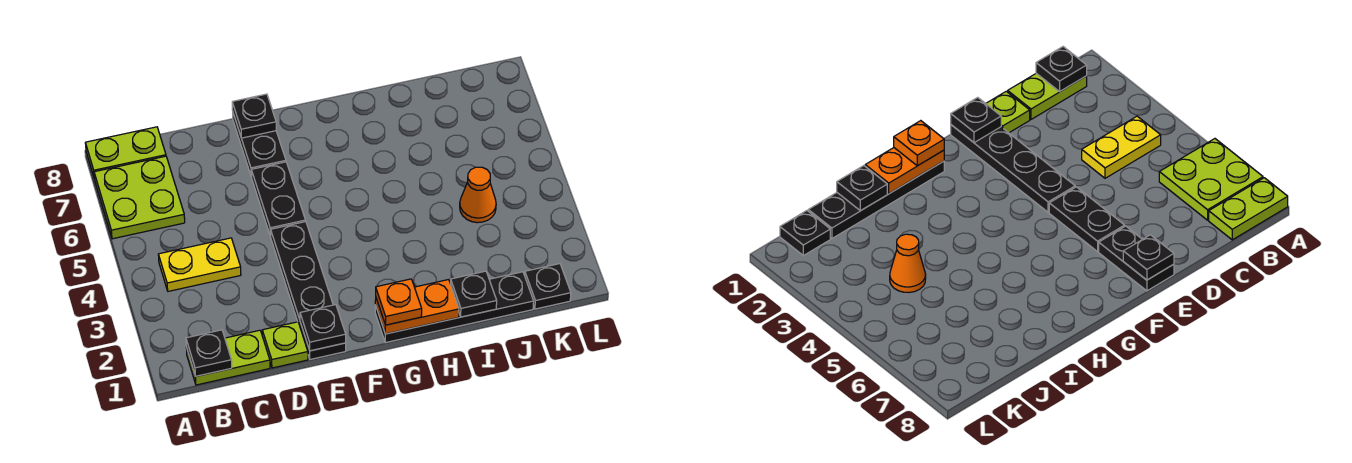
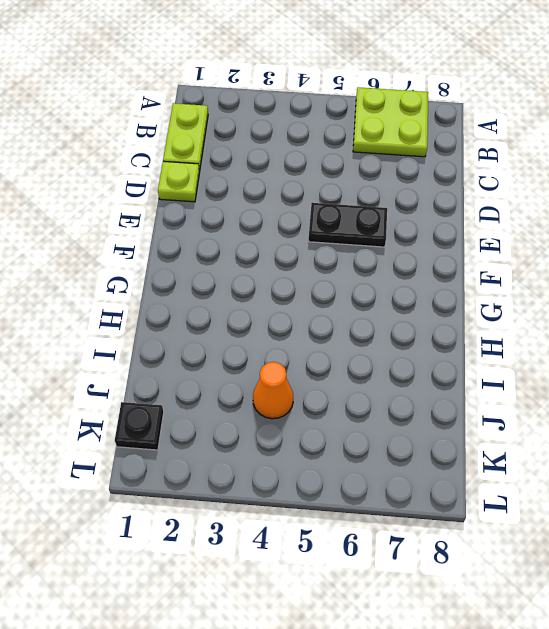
none -> lime plate A8:B8 level 1
none -> yellow plate B4:C4 level 1
none -> black plate E1:E4 level 1

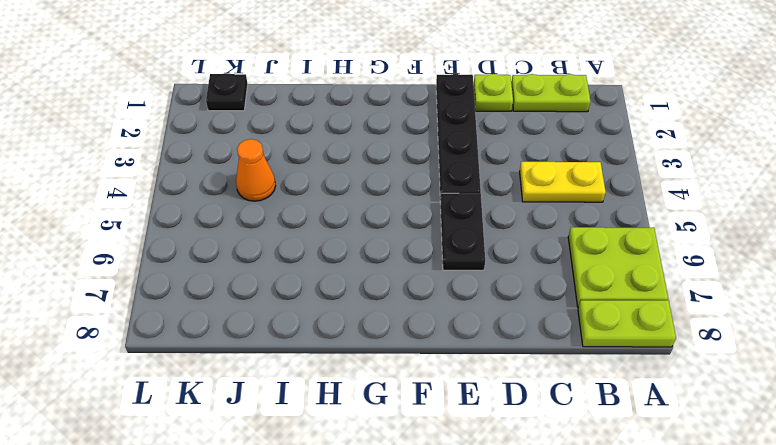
none -> black plate E7:E8 level 1
none -> black plate G1:J1 level 1
none -> black plate B1 level 2

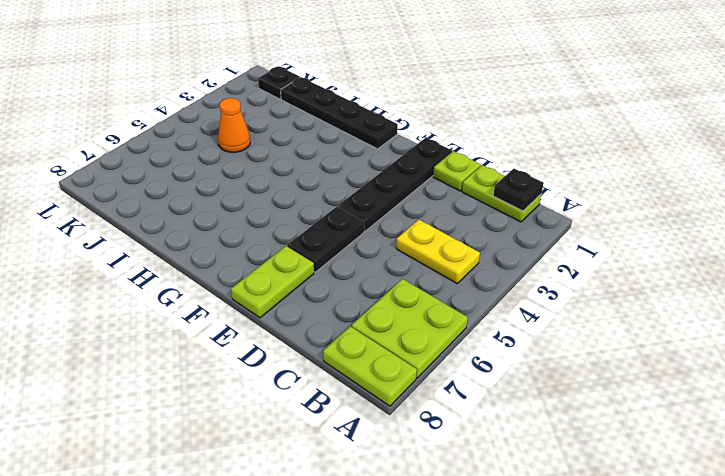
lime plate E7:E8 level 1 -> black plate E7:E8 level 1
none -> black plate E1 level 2
none -> black plate E8 level 2
none -> orange plate G1:H1 level 2

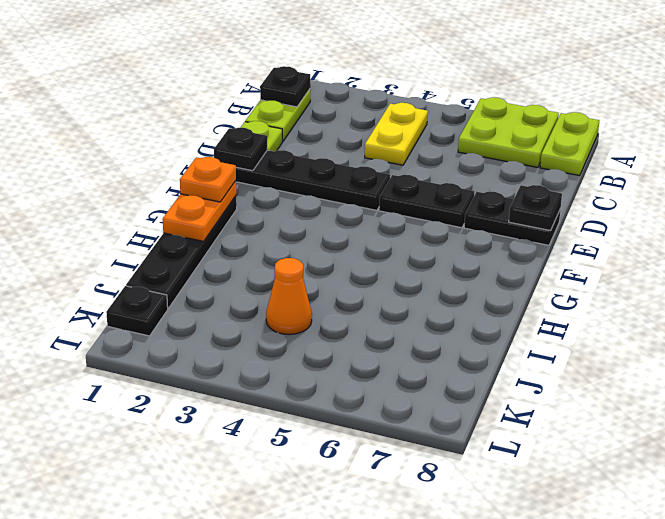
none -> black plate I1 level 2

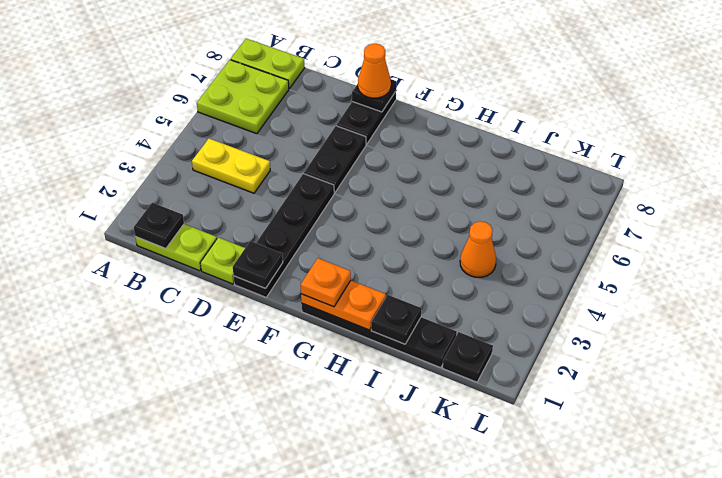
orange cone E8 level 3 -> none

